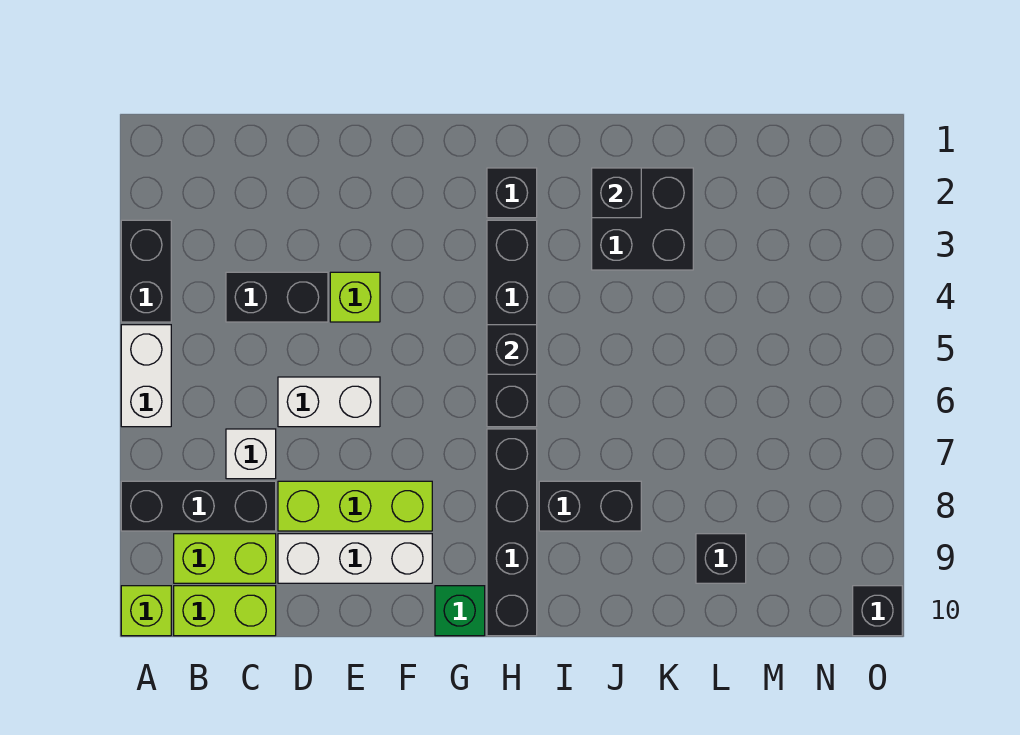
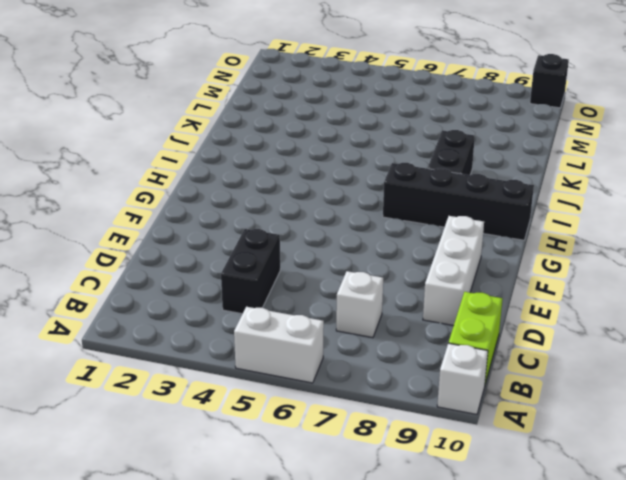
white brick A10 level 1 -> lime brick A10 level 1
none -> black brick A3:A4 level 1
none -> black brick A8:C8 level 1
none -> lime brick B9:C9 level 1

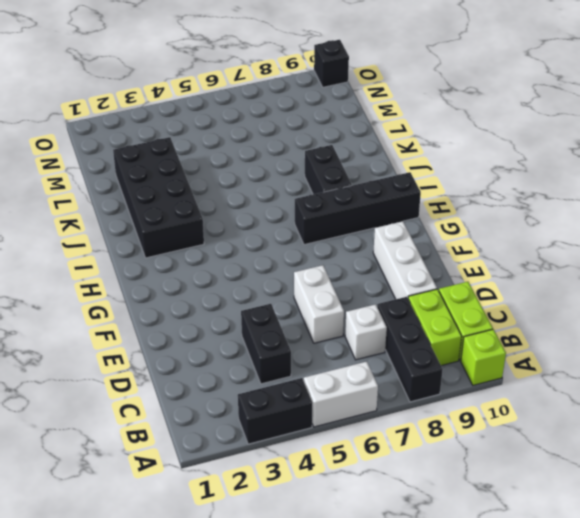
black brick I2:L3 level 1 -> black brick J2:K3 level 1
none -> lime brick D8:F8 level 1
none -> lime brick E4 level 1
none -> green brick G10 level 1

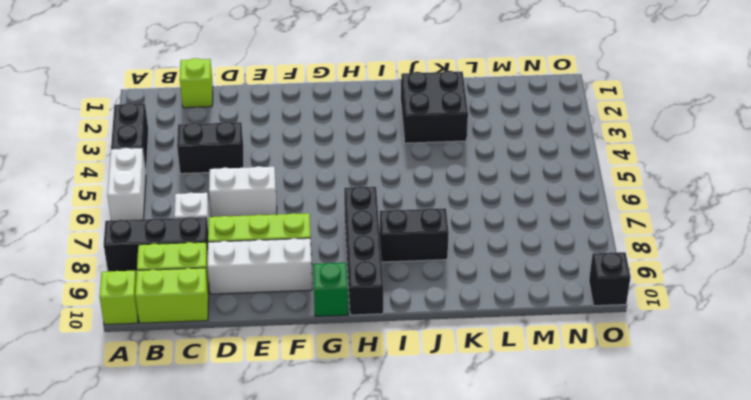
lime brick C1 level 1 -> lime brick E4 level 1
none -> black brick H2 level 1
none -> black brick H3:H6 level 1
none -> black brick L9 level 1

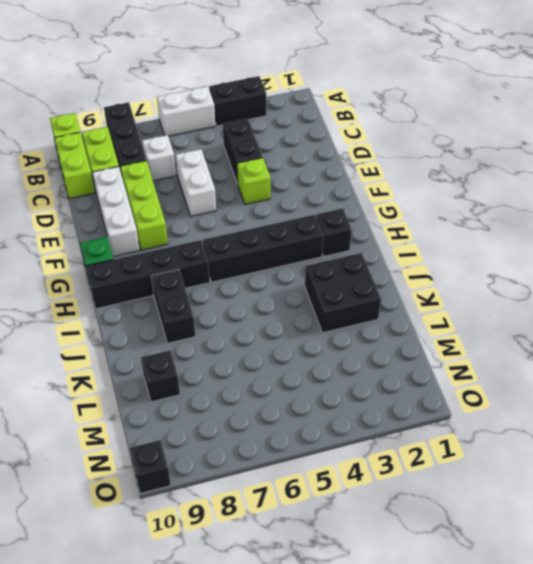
none -> black brick H5 level 2
none -> black brick J2 level 2

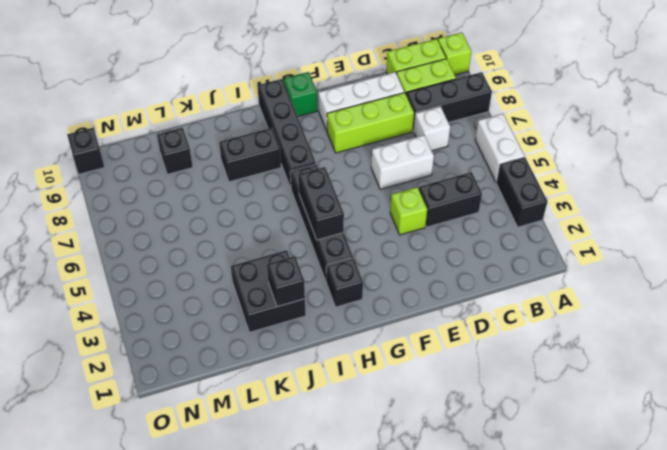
black brick H4:H5 level 2 -> black brick H5 level 2

